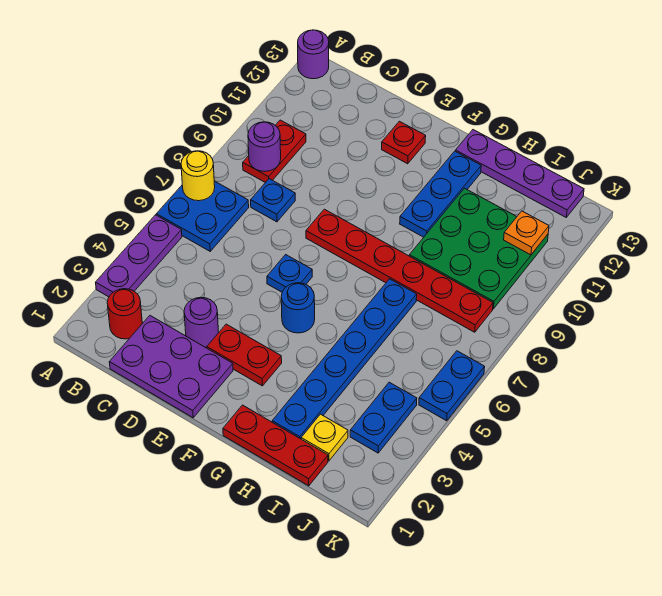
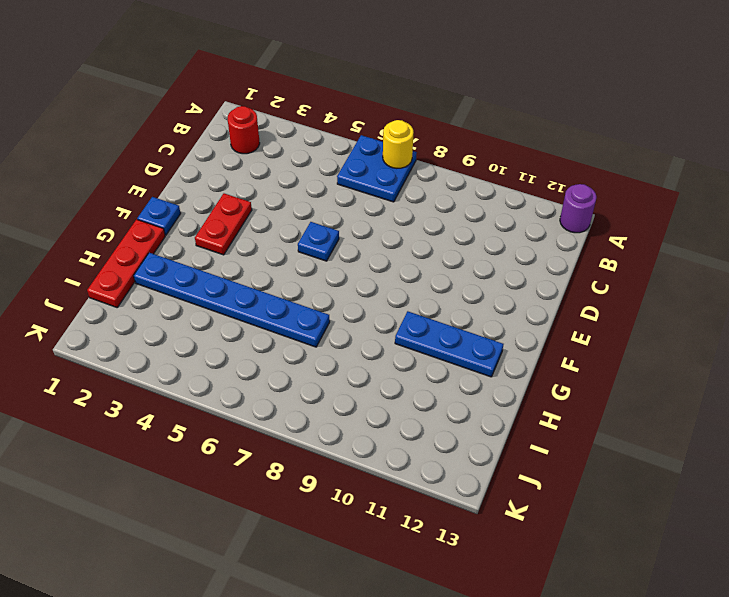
blue plate F1 level 1 -> blue plate C8 level 1
none -> purple plate A3:A5 level 1
none -> red plate B9:B10 level 1
none -> purple plate C1:E2 level 1

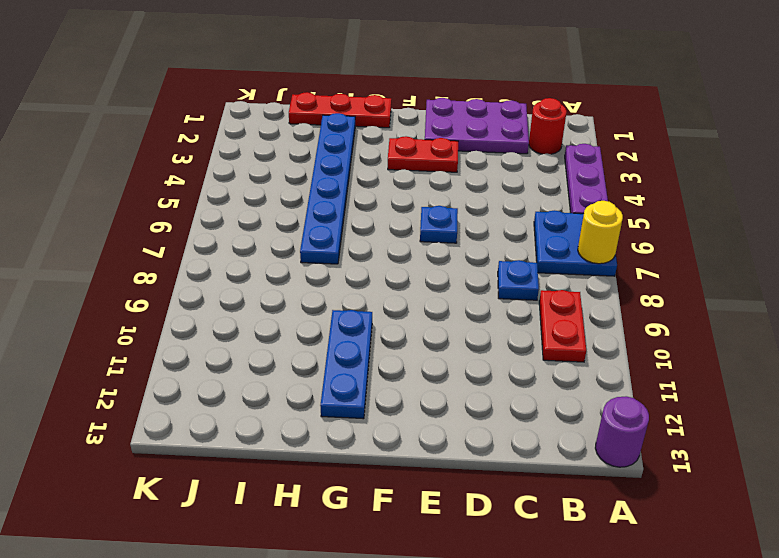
none -> purple round brick D3 level 1
none -> red plate E8:J8 level 1
none -> red plate E12 level 1

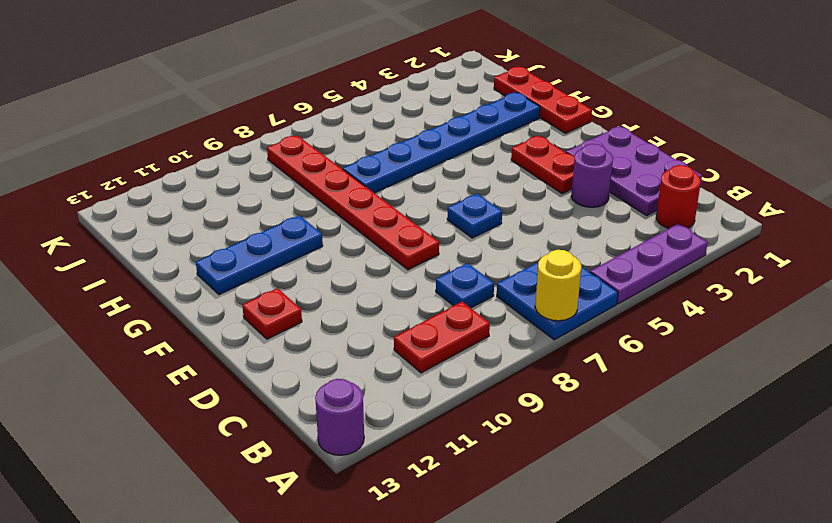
none -> blue round brick F5 level 1
none -> purple plate G13:J13 level 1
none -> green plate H9:J11 level 1

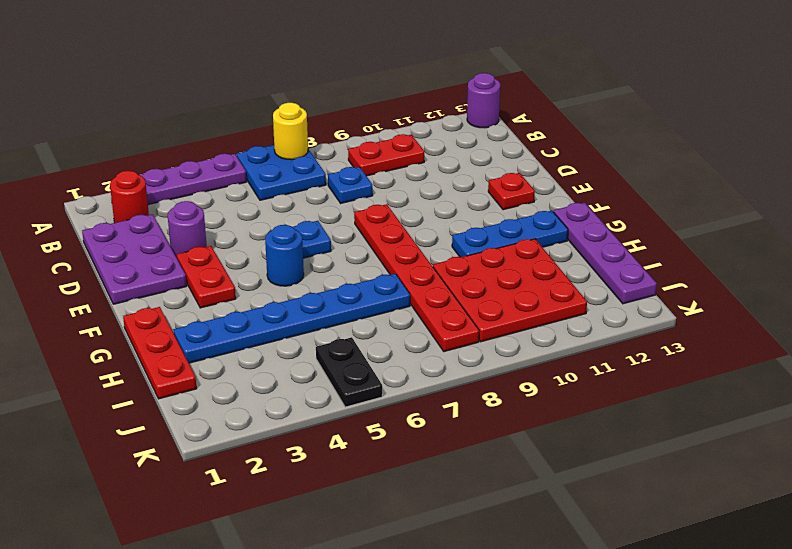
red plate H9:J11 level 1 -> green plate H9:J11 level 1
black plate J5:K5 level 1 -> blue plate K5:K6 level 1
none -> yellow plate I2 level 1
none -> blue plate J3:J4 level 1
none -> purple round brick B9 level 2

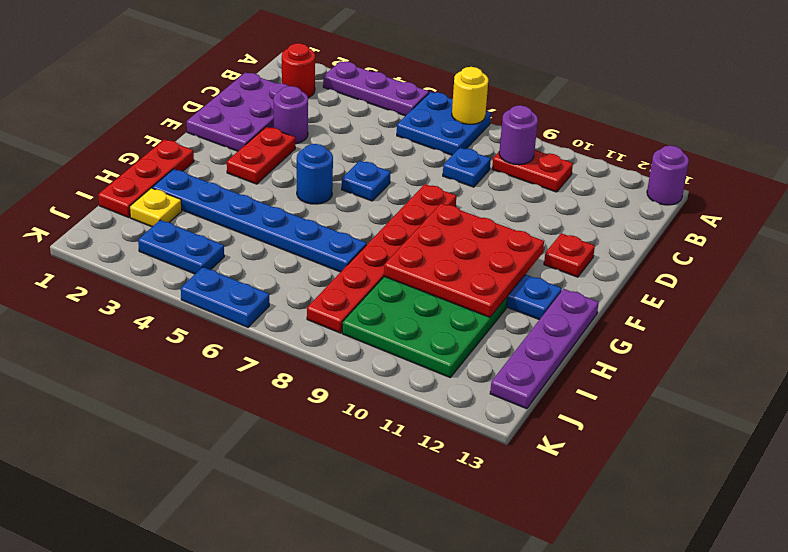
red plate F9:H11 level 2 -> none
none -> orange plate J11 level 2

